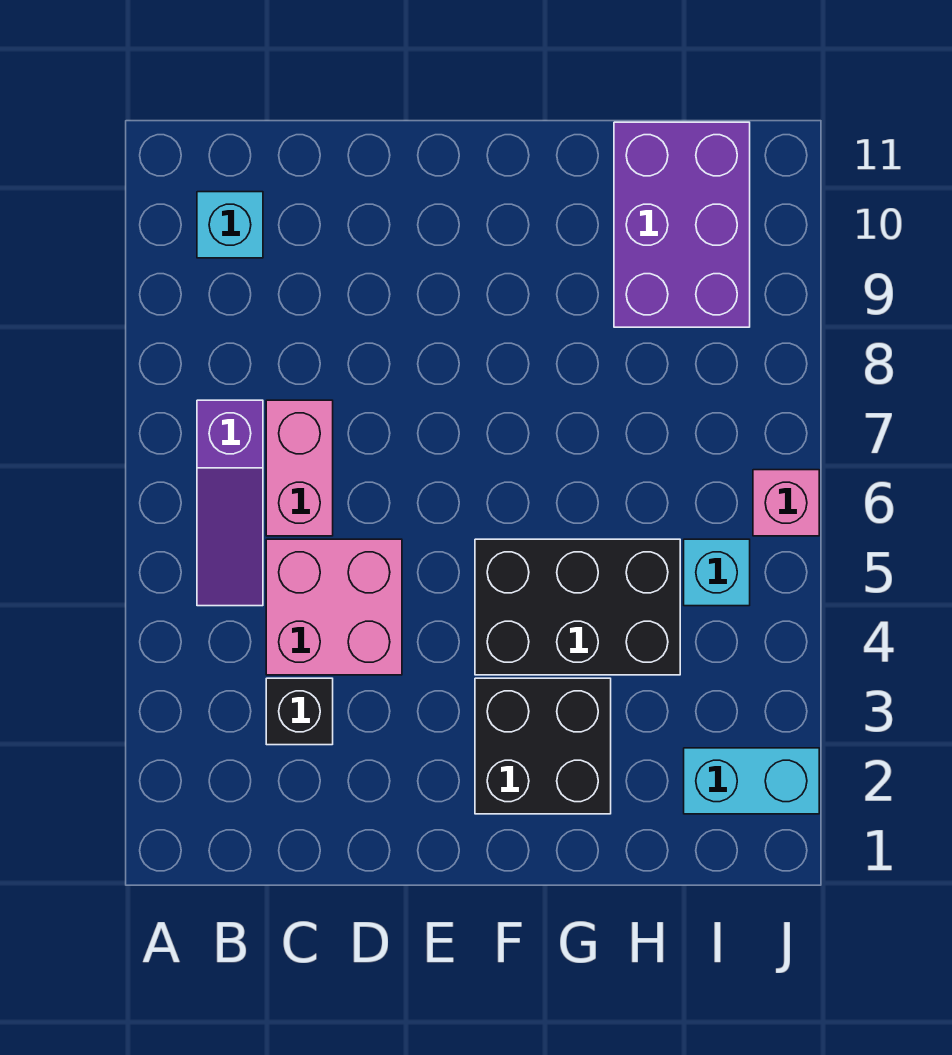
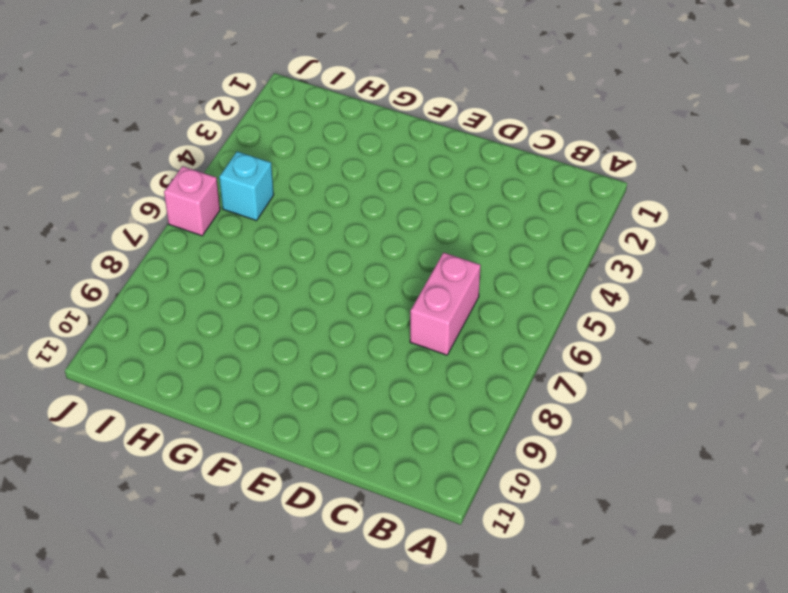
none -> purple slope B5:B7 level 1 top 7
none -> cyan brick B10 level 1

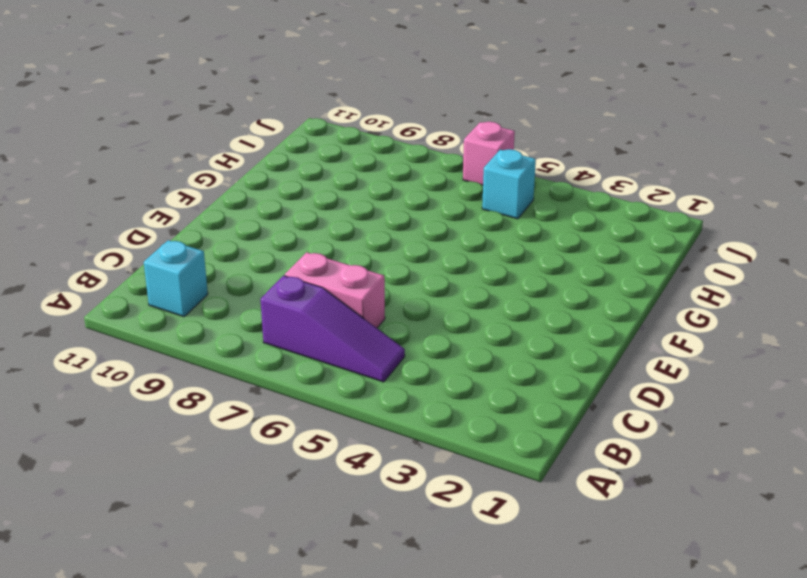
none -> black brick C3 level 1
none -> pink brick C4:D5 level 1

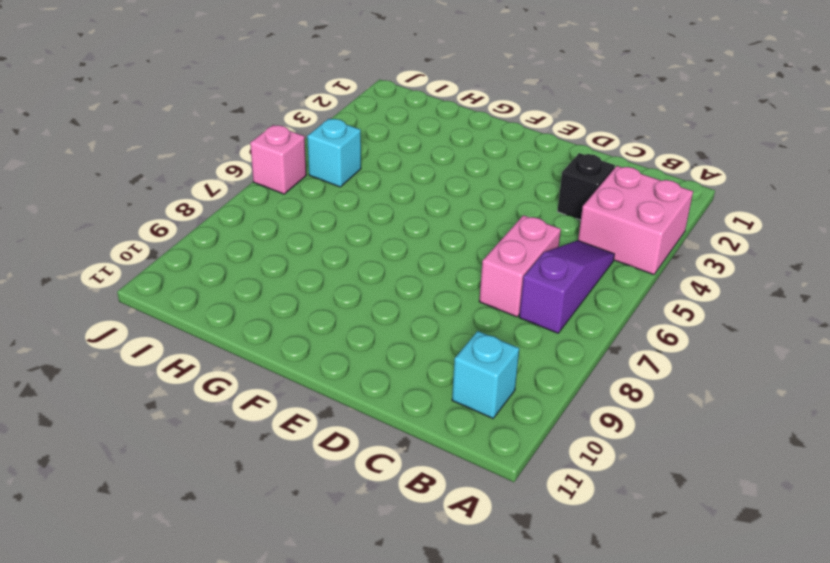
pink brick A3:B4 level 1 -> pink brick C4:D5 level 1
none -> black brick F2:G3 level 1
none -> black brick F4:H5 level 1

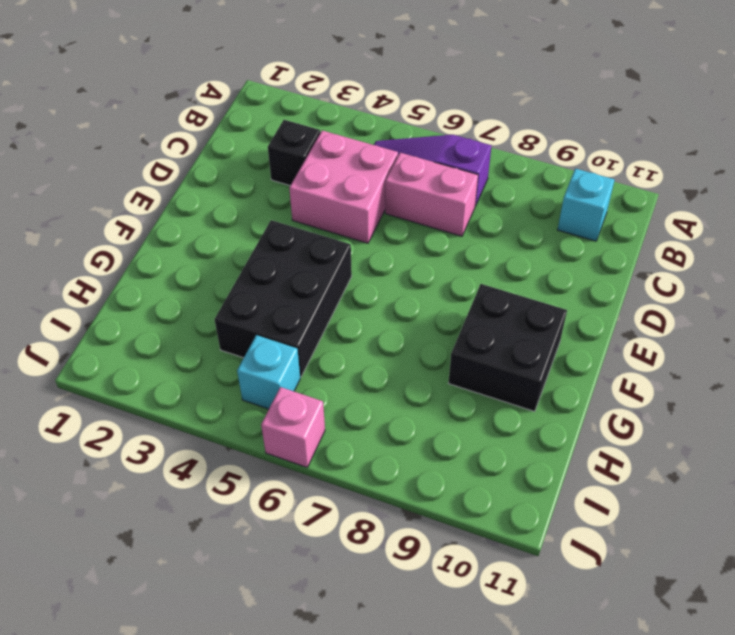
black brick F9:G10 level 1 -> black brick F2:G3 level 1
none -> purple brick H9:I11 level 1
none -> cyan brick I2:J2 level 1

